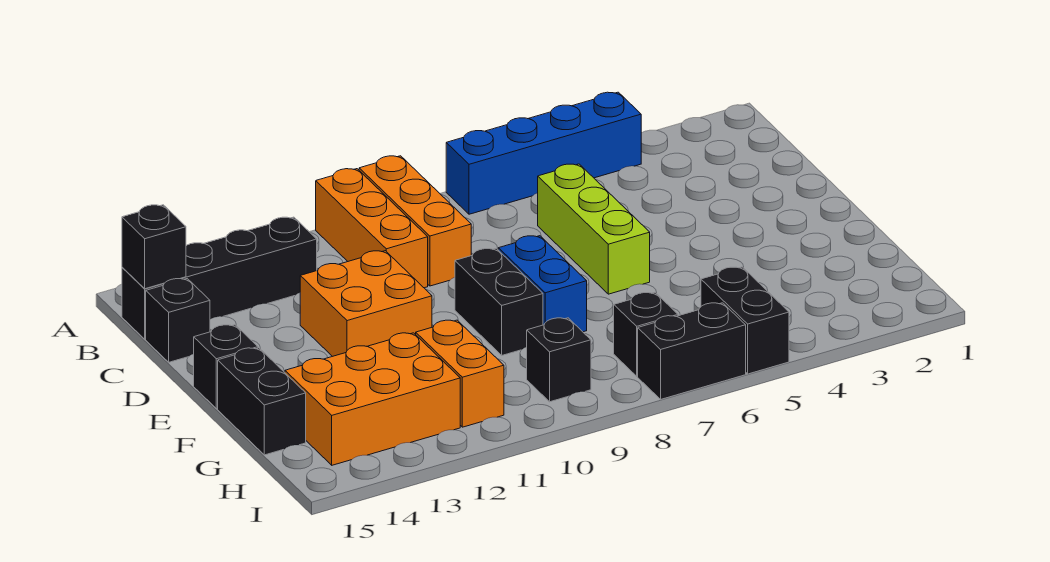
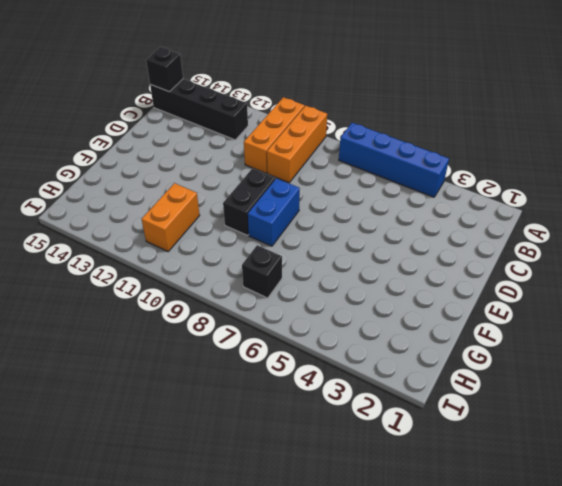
none -> lime brick C6:E6 level 1
none -> black brick C15 level 1
none -> orange brick D11:E12 level 1

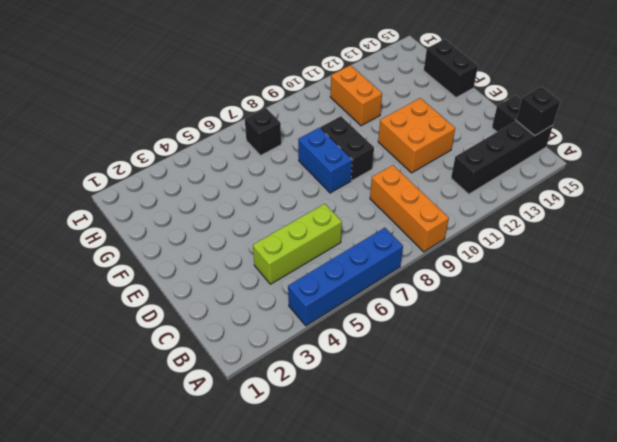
lime brick C4:C6 level 1 -> lime brick C6:E6 level 1
none -> orange brick A10:C10 level 1
none -> black brick E15 level 1
none -> orange brick G12:H14 level 1

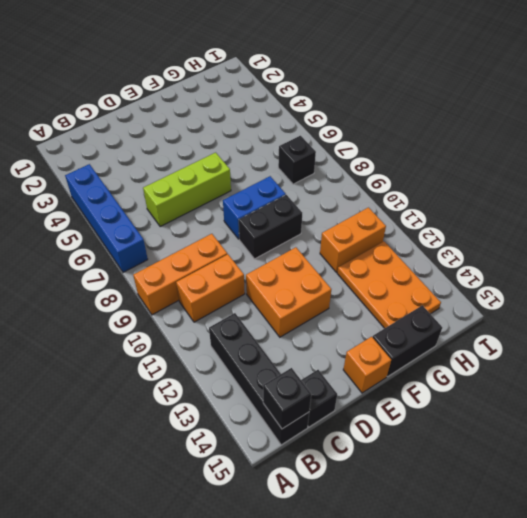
orange brick B10:C10 level 1 -> orange brick A10:C10 level 1
orange brick E15 level 1 -> black brick E15 level 1
orange plate G12:H14 level 1 -> orange brick G12:H14 level 1
none -> black brick H5:I5 level 1
none -> black brick H9 level 1
none -> black brick I6:I7 level 1

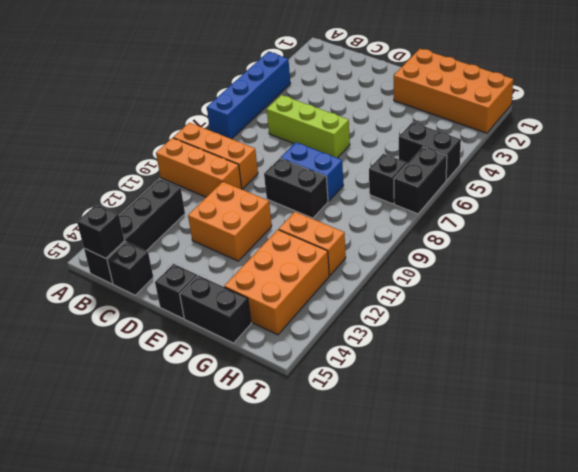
orange brick F1:I2 level 1 -> none
none -> black brick H9 level 1

